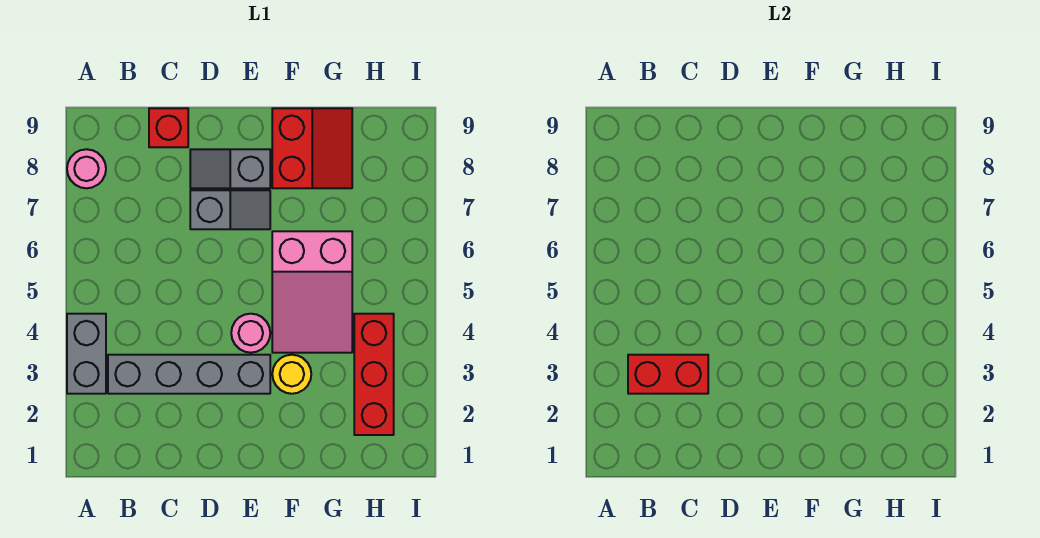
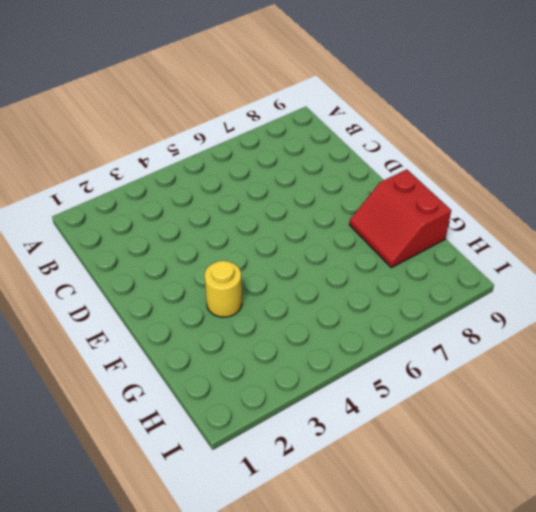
red slope F8:G9 level 1 top 9 -> red slope F8:G9 level 1 top F
none -> grey brick A3:A4 level 1
none -> pink round brick A8 level 1
none -> grey brick B3:E3 level 1

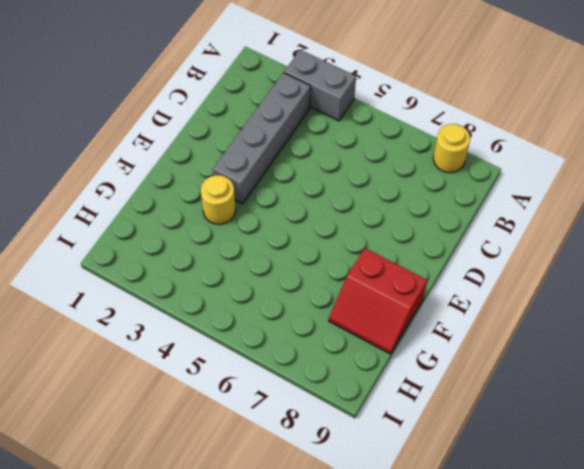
yellow round brick A8 level 1 -> pink round brick A8 level 1
none -> red brick C9 level 1
none -> grey slope D7:E7 level 1 top D
none -> grey slope D8:E8 level 1 top E

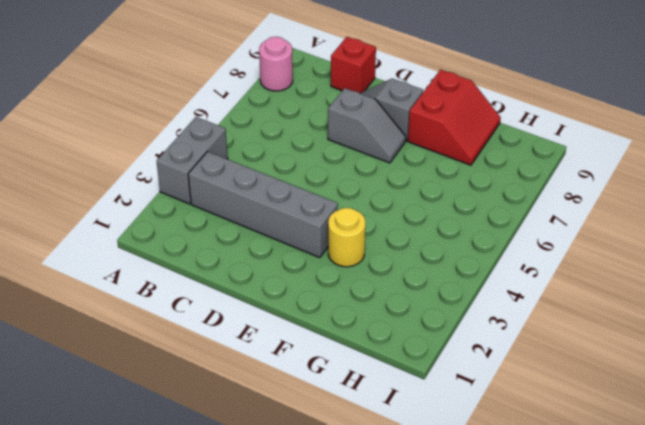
none -> pink round brick E4 level 1
none -> pink slope F4:G6 level 1 top 6
none -> red brick H2:H4 level 1

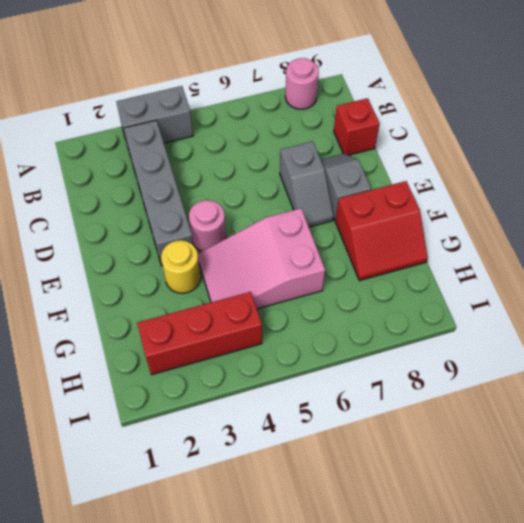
none -> red brick B3:C3 level 2

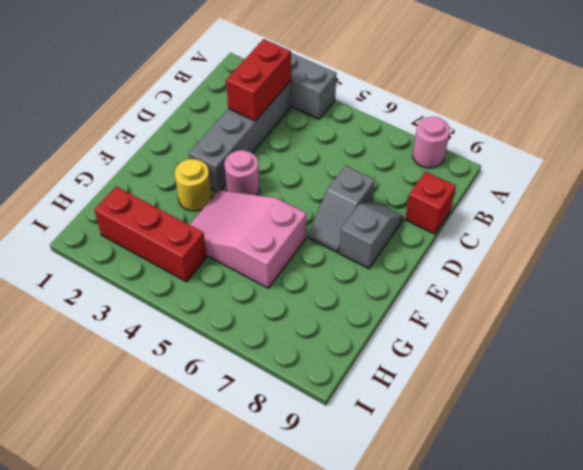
none -> red slope F8:G9 level 1 top F

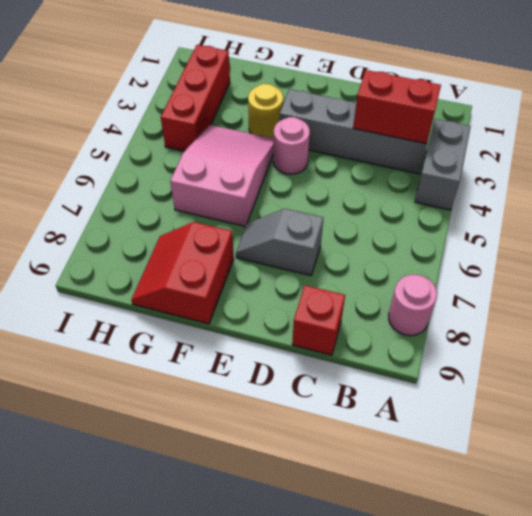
none -> grey slope D8:E8 level 1 top E

